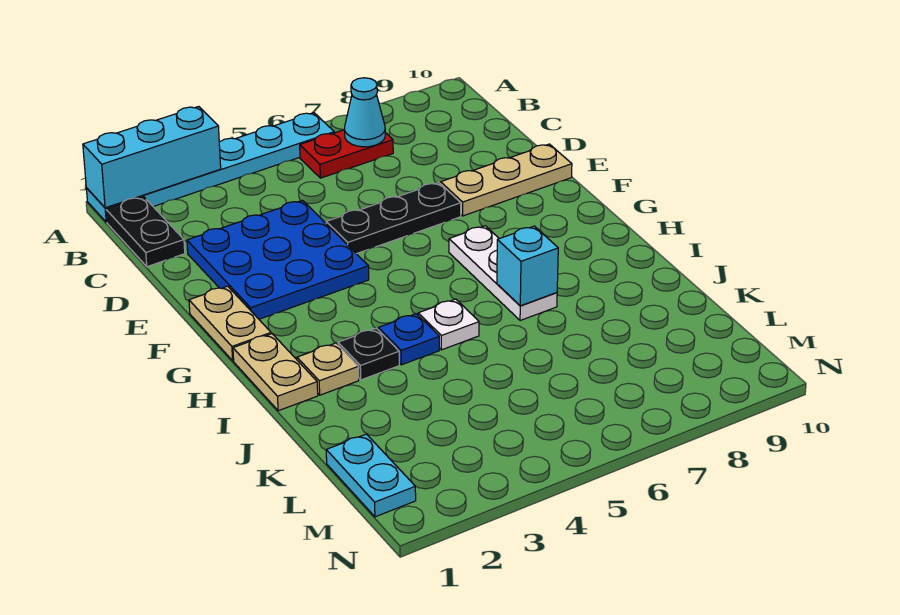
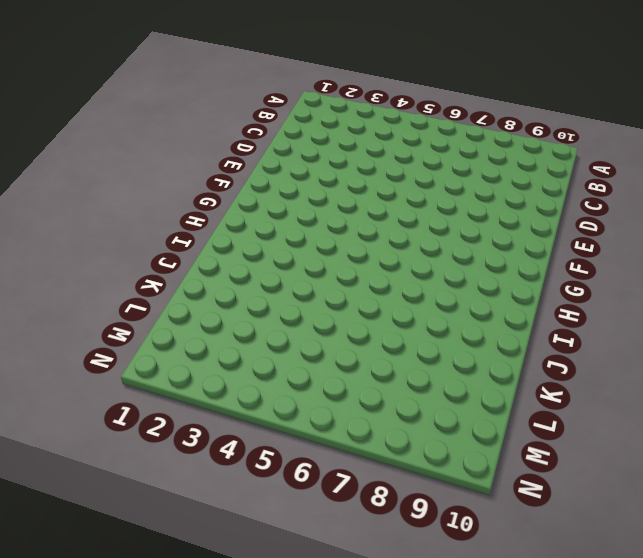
none -> cyan plate A1:A6 level 1
none -> black plate B1:C1 level 1
none -> red plate B6:B7 level 1

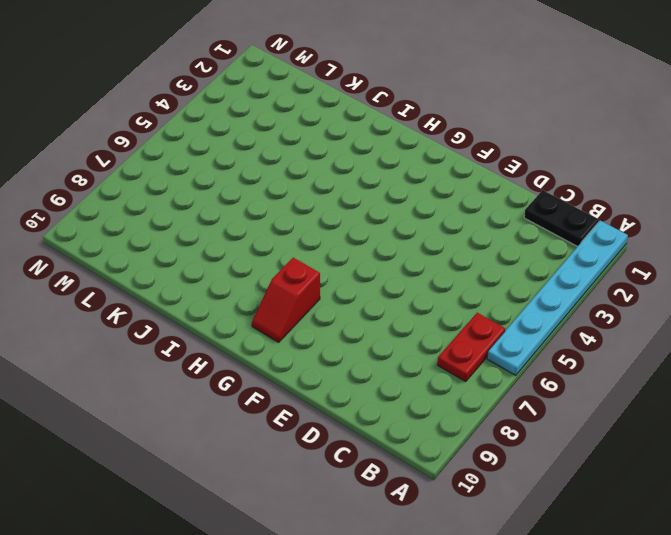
red slope G8:G9 level 1 top 8 -> none
none -> blue plate D2:F4 level 1
none -> black plate E5:E7 level 1
none -> tan plate E8:E10 level 1

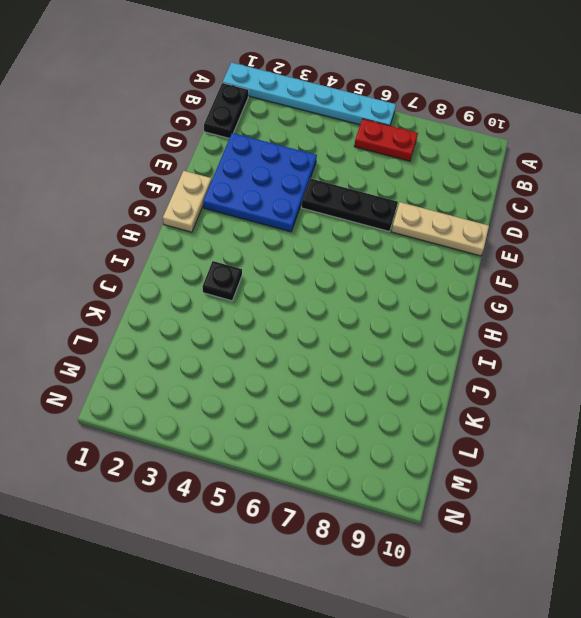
none -> white plate G7:I7 level 1
none -> tan plate H1:I1 level 1
none -> tan plate I2 level 1

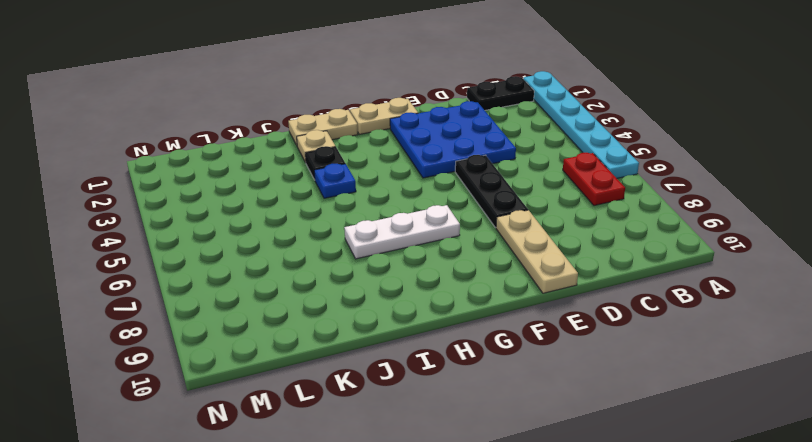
none -> white plate I5 level 1
none -> cyan plate L1:M1 level 1
none -> cyan brick A1:A3 level 2

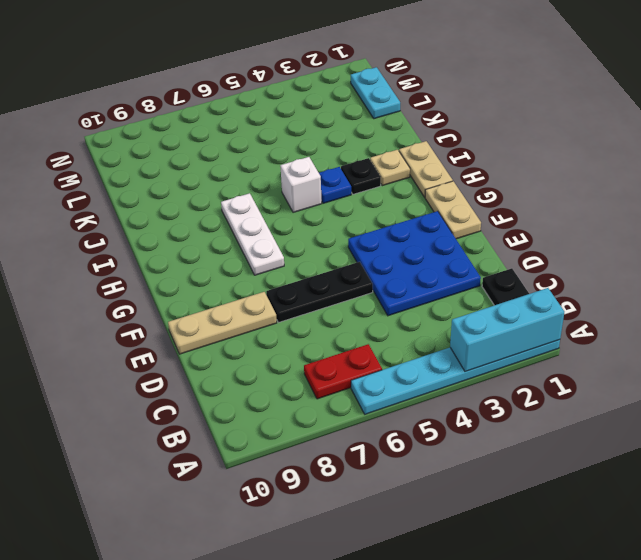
white brick I5 level 1 -> white plate I5 level 1
none -> cyan cone B7 level 2
none -> cyan brick I7 level 2

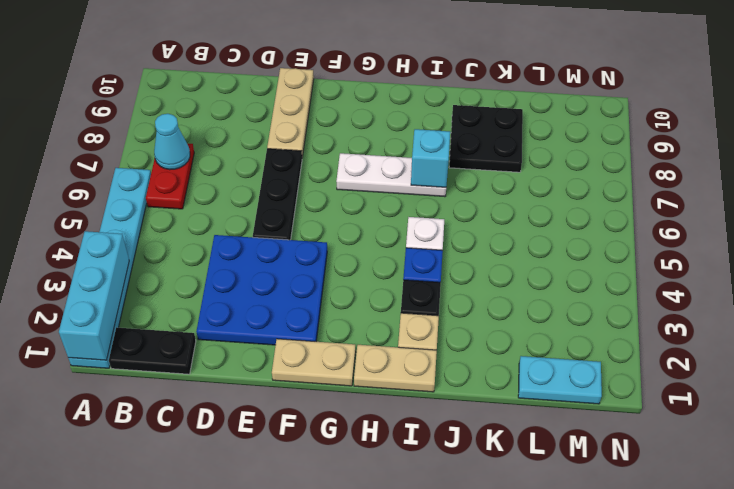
black plate J8:K9 level 1 -> none

